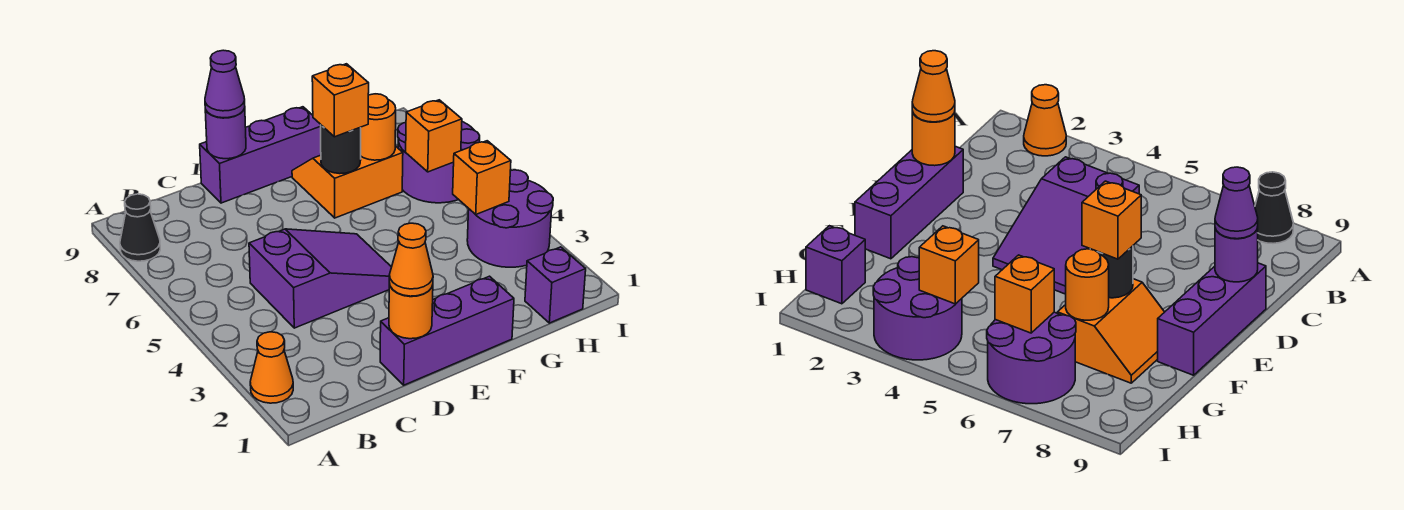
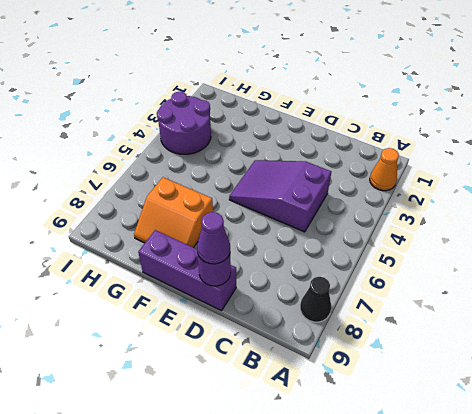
none -> purple brick D1:F1 level 1
none -> purple brick H1 level 1
none -> purple round brick H6:I7 level 1

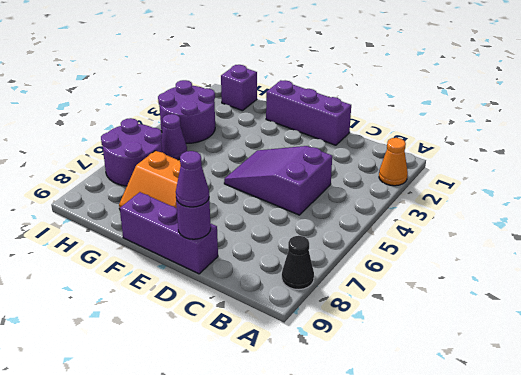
purple cone H5 level 1 -> none
none -> orange round brick D1 level 2
none -> black round brick F7 level 2
none -> orange round brick G7 level 2

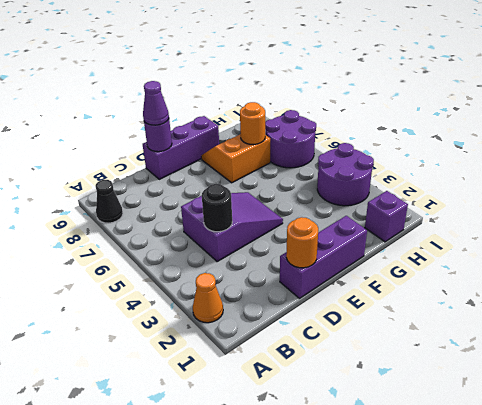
black round brick C4 level 2 -> black round brick F7 level 2
none -> orange brick H4 level 2
none -> orange brick H6 level 2
none -> orange cone D1 level 3

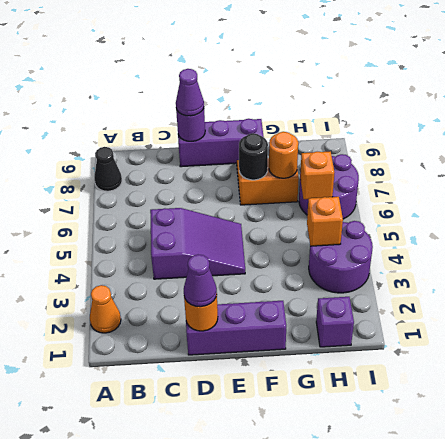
purple cone D1 level 3 -> orange cone D1 level 3
none -> orange brick F7 level 3

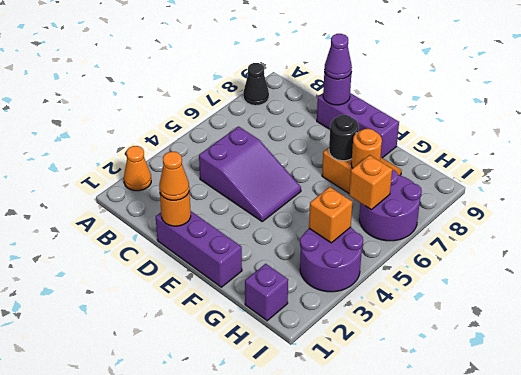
none -> orange brick F7 level 3

